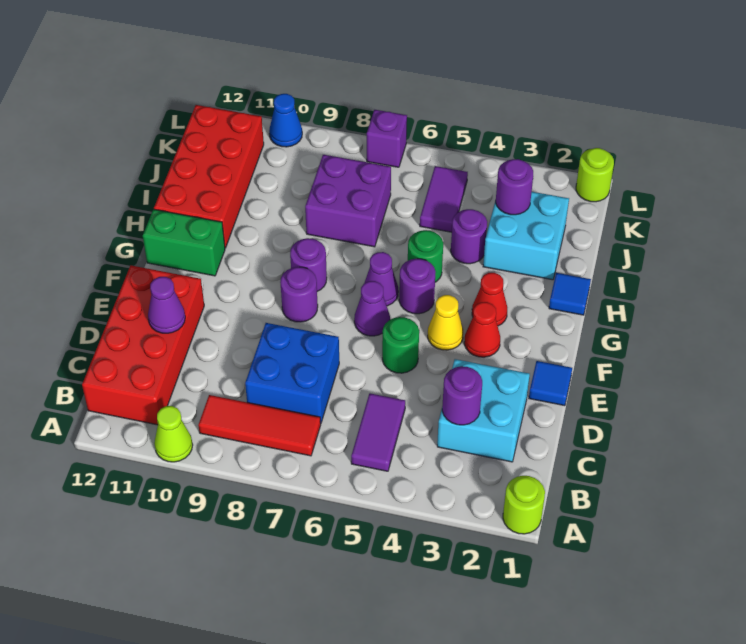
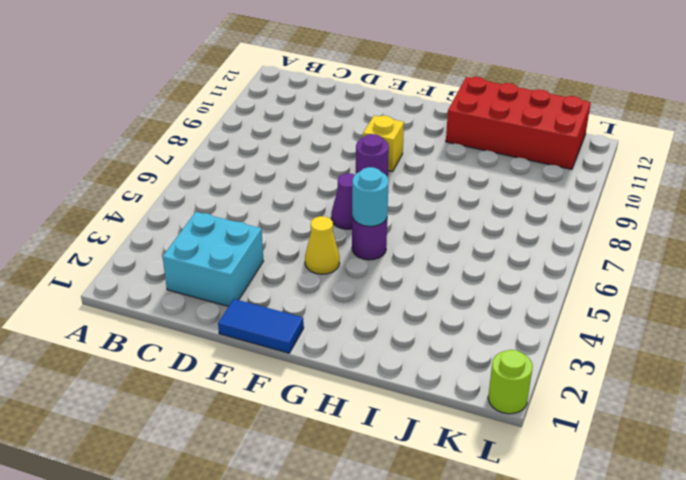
blue tile E1:F1 level 1 -> blue tile E1 level 1
yellow brick F9 level 1 -> none
cyan round brick G5 level 2 -> none
none -> lime round brick A1 level 1
none -> lime cone A10 level 1
none -> purple tile B5:C5 level 1
none -> red tile B7:B9 level 1

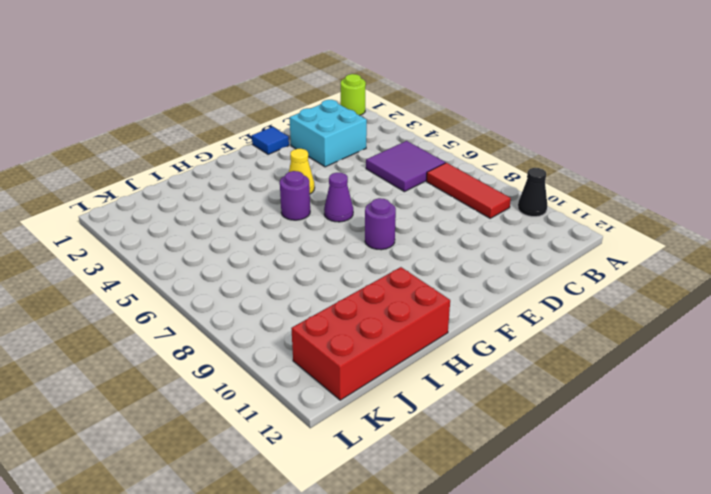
black cone A10 level 1 -> lime cone A10 level 1
purple tile B5:C6 level 1 -> purple tile B5:C5 level 1
none -> red brick B11:E12 level 1
none -> blue brick C7:D8 level 1
none -> green round brick E5 level 1
none -> red cone F3 level 1

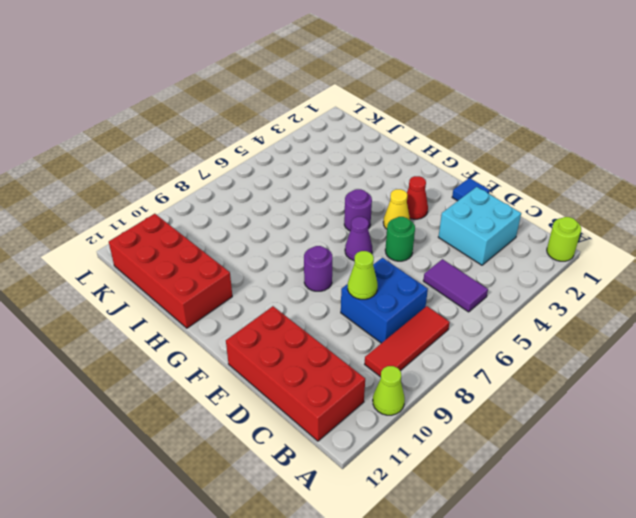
lime cone D8 level 2 -> none
none -> red cone G3 level 1
none -> purple cone G6 level 1
none -> purple round brick G8 level 1
none -> green brick G11:G12 level 1

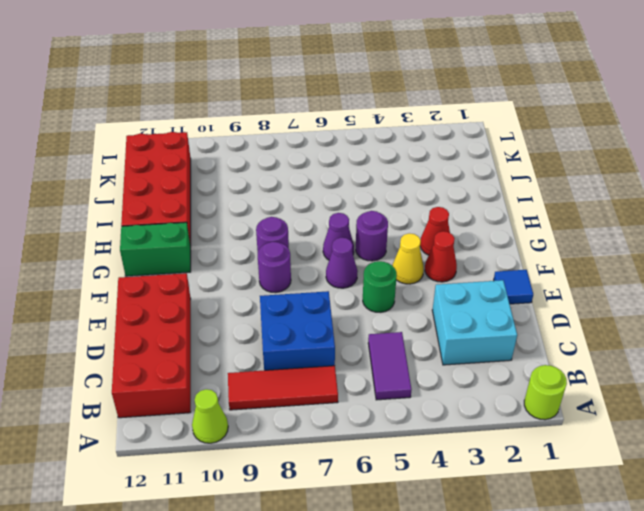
none -> blue tile H1 level 1
none -> green round brick H5 level 1
none -> cyan brick I2:J3 level 1
none -> purple round brick I4 level 1

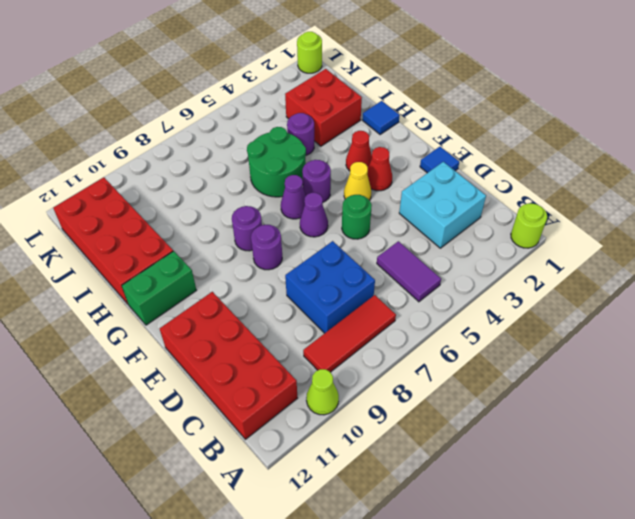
green round brick H5:I6 level 1 -> green round brick H5 level 1
red brick I2:J3 level 1 -> cyan brick I2:J3 level 1
none -> purple brick I7:J8 level 1
none -> purple tile J5:K5 level 1
none -> purple brick L7 level 1
none -> blue cone L10 level 1

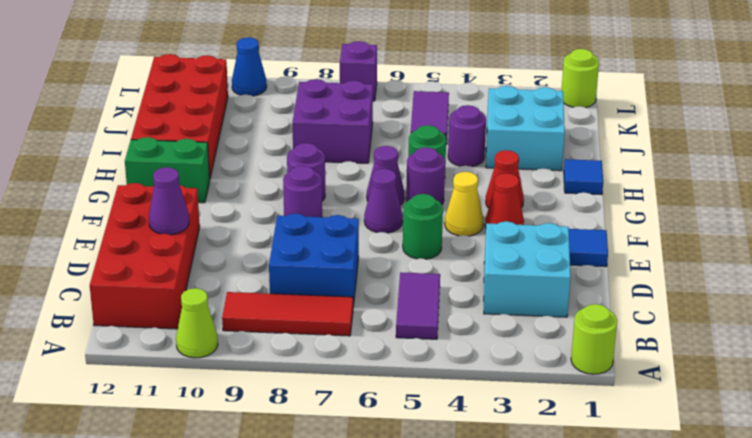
none -> purple round brick C3 level 2
none -> purple round brick J3 level 2

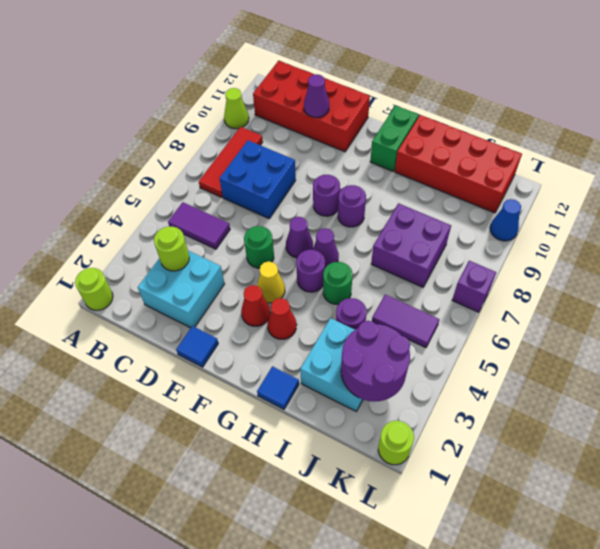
lime round brick C3 level 2 -> purple round brick C3 level 2
purple round brick J2:K3 level 2 -> purple round brick J3 level 2

